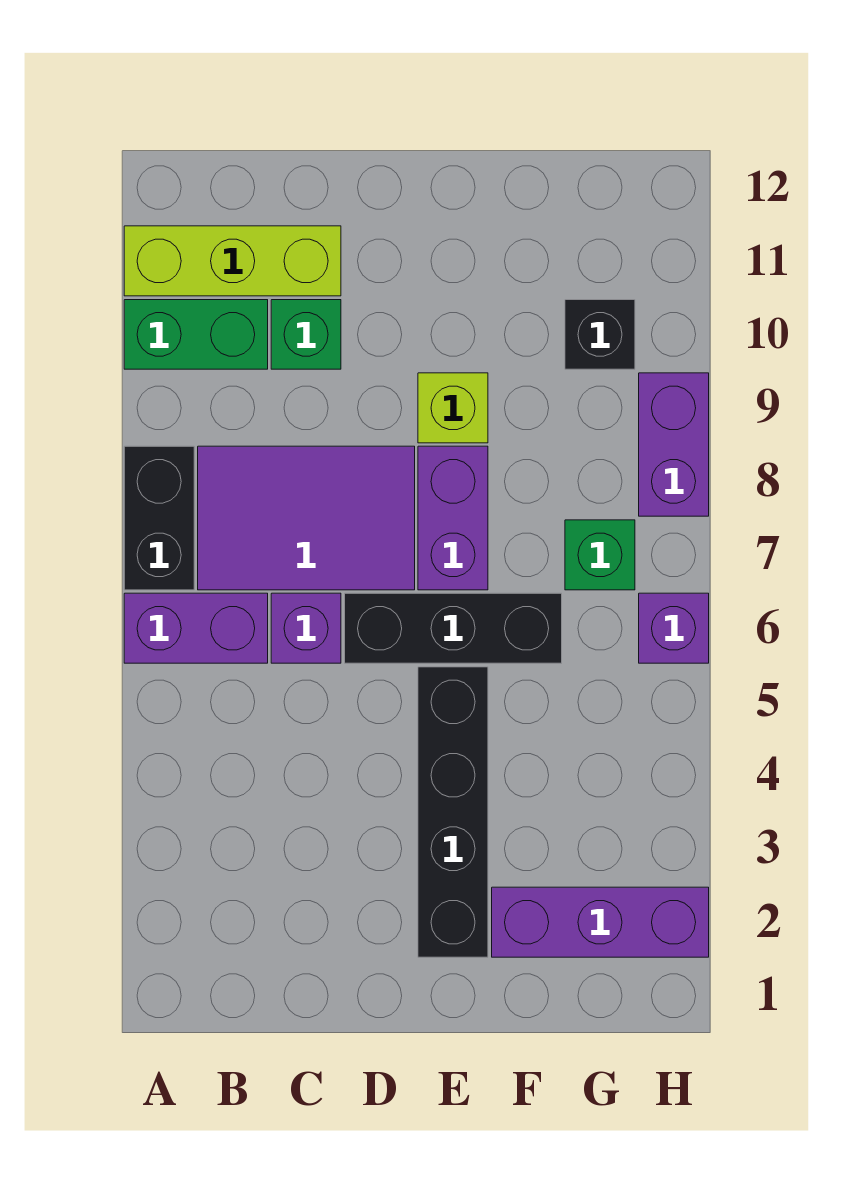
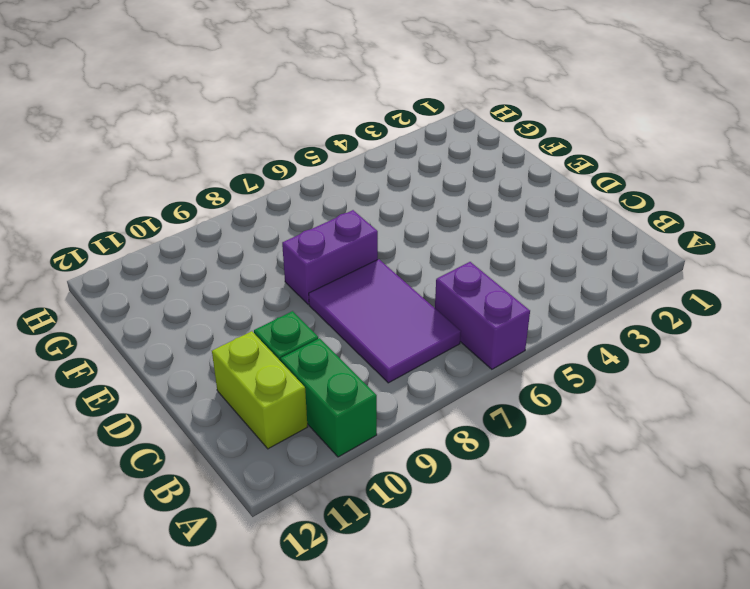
lime brick B11:C11 level 1 -> lime brick A11:C11 level 1
none -> black brick A7:A8 level 1
none -> purple brick C6 level 1
none -> black brick D6:F6 level 1

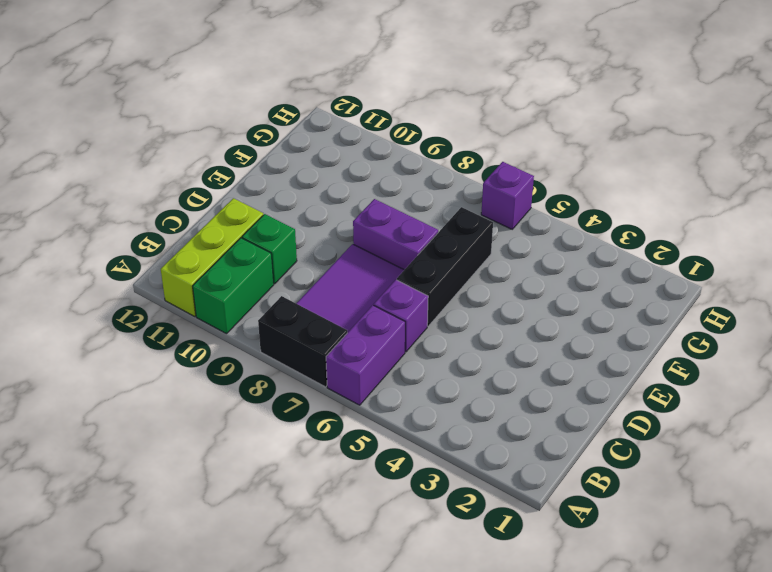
none -> black brick E2:E5 level 1
none -> lime brick E9 level 1
none -> purple brick F2:H2 level 1

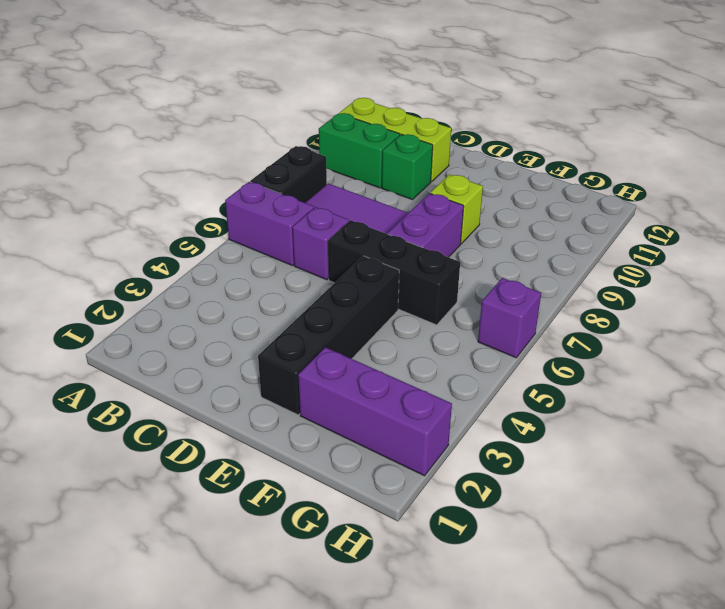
none -> green brick G7 level 1
none -> black brick G10 level 1
none -> purple brick H8:H9 level 1

